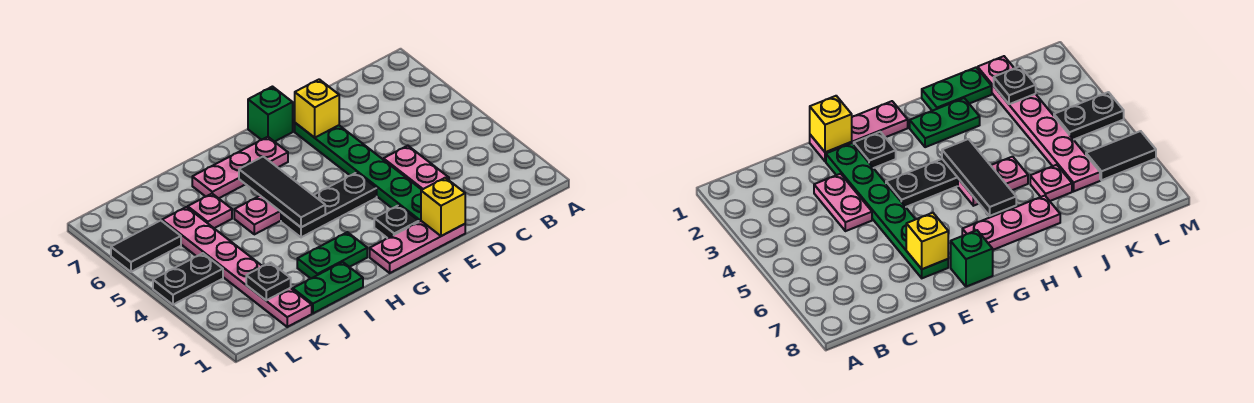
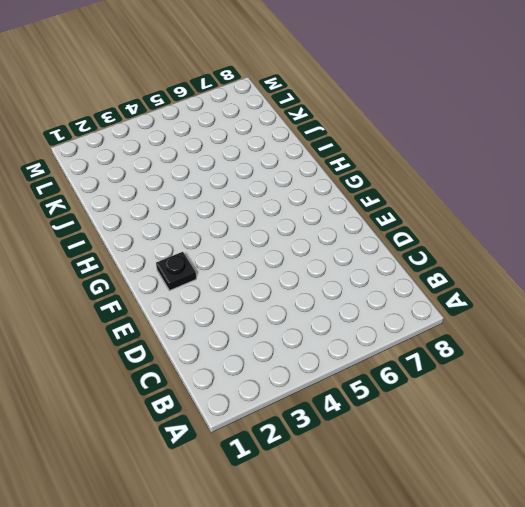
none -> pink plate D3:D4 level 1
none -> pink plate E1:G1 level 1
none -> green plate E2:E7 level 1

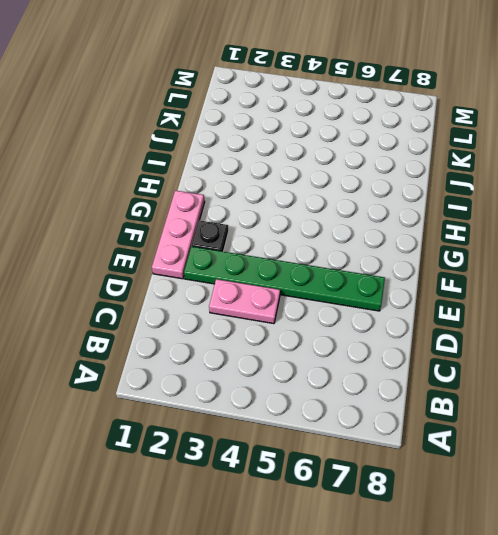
none -> black plate F4:H4 level 1
none -> green brick F8 level 1
none -> pink plate G7:I7 level 1

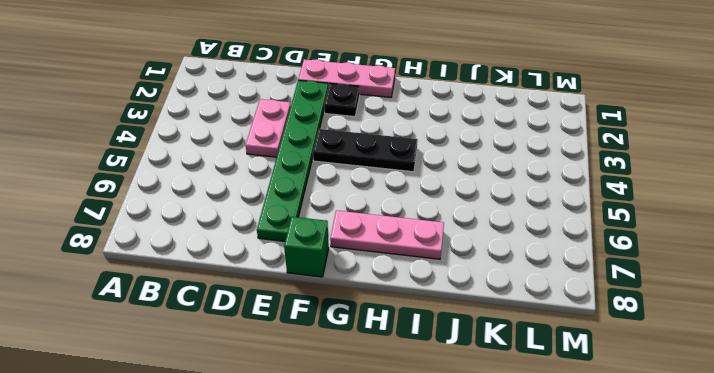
none -> green plate H2:I2 level 1
none -> pink plate H5:I5 level 1
none -> green plate I1:J1 level 1

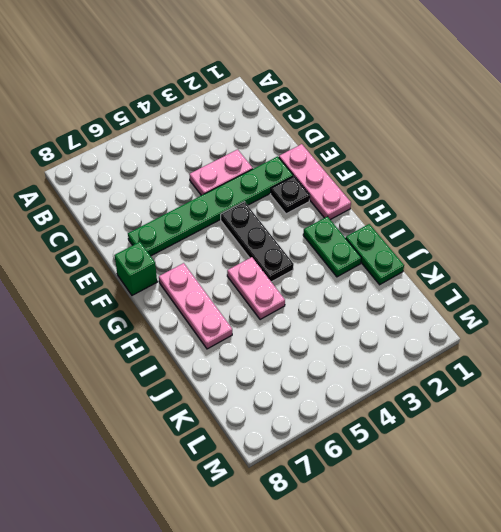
none -> pink plate J6 level 1
none -> pink plate K1:K6 level 1
none -> black plate L4:M4 level 1

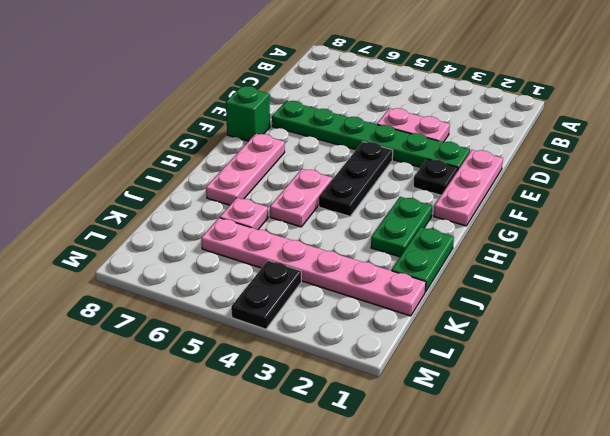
none -> black tile L6:M6 level 1
none -> yellow brick E1 level 2
none -> yellow brick E7 level 2

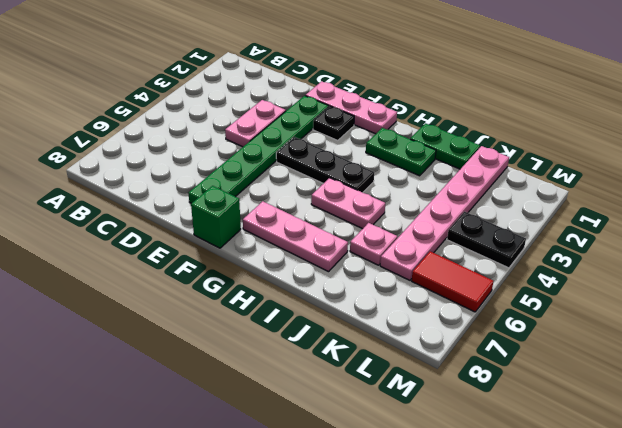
red tile L6:M6 level 1 -> black tile L6:M6 level 1
none -> yellow brick E1 level 2
none -> yellow brick E7 level 2
none -> black tile H4:H6 level 2

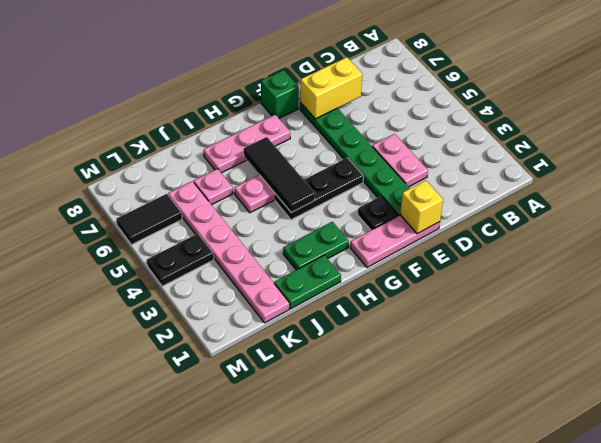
yellow brick D7:E7 level 2 -> yellow brick E7 level 2
none -> black plate K2 level 2

